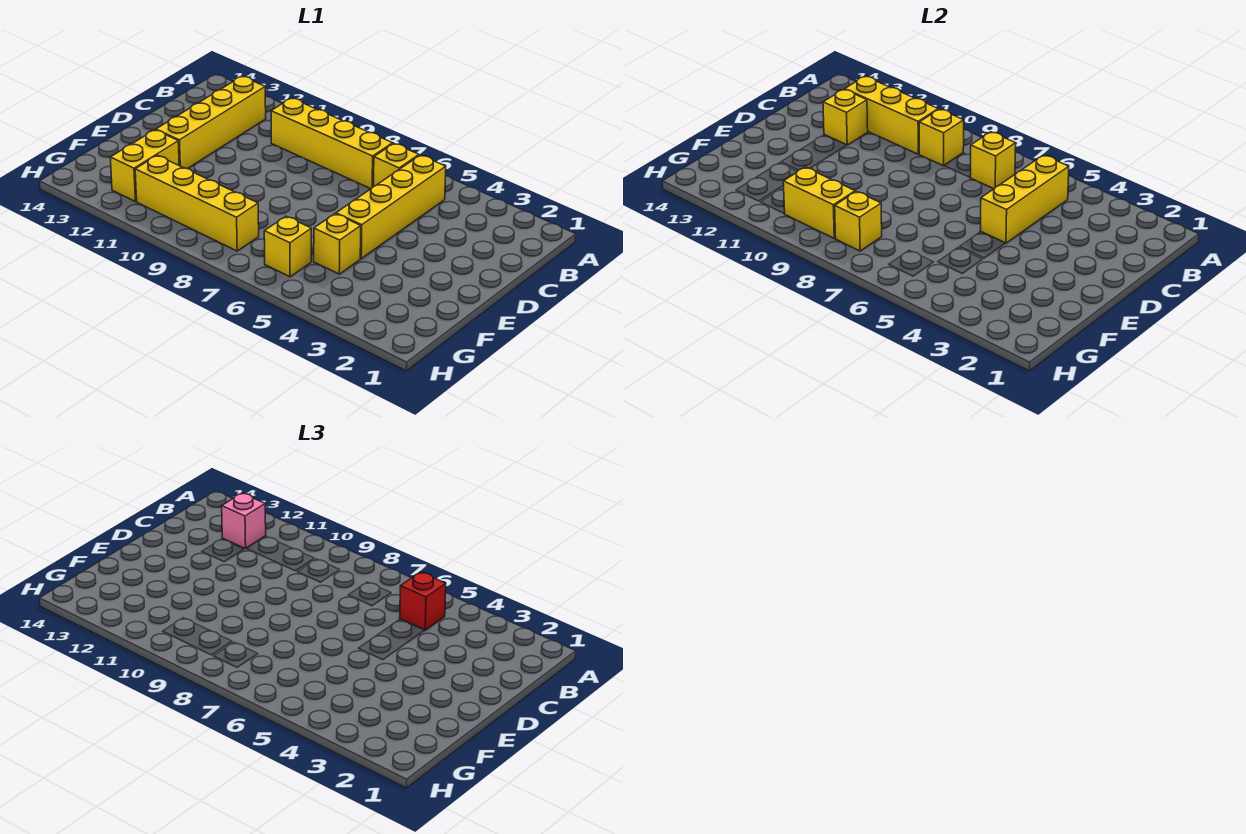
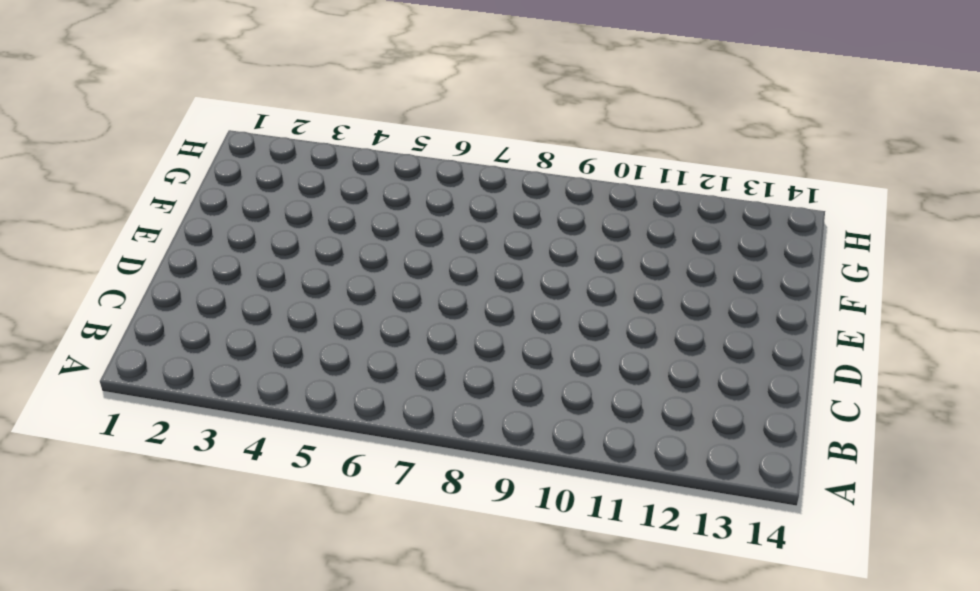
none -> yellow brick B5:E5 level 1
none -> yellow brick B6 level 1
none -> yellow brick B7:B10 level 1

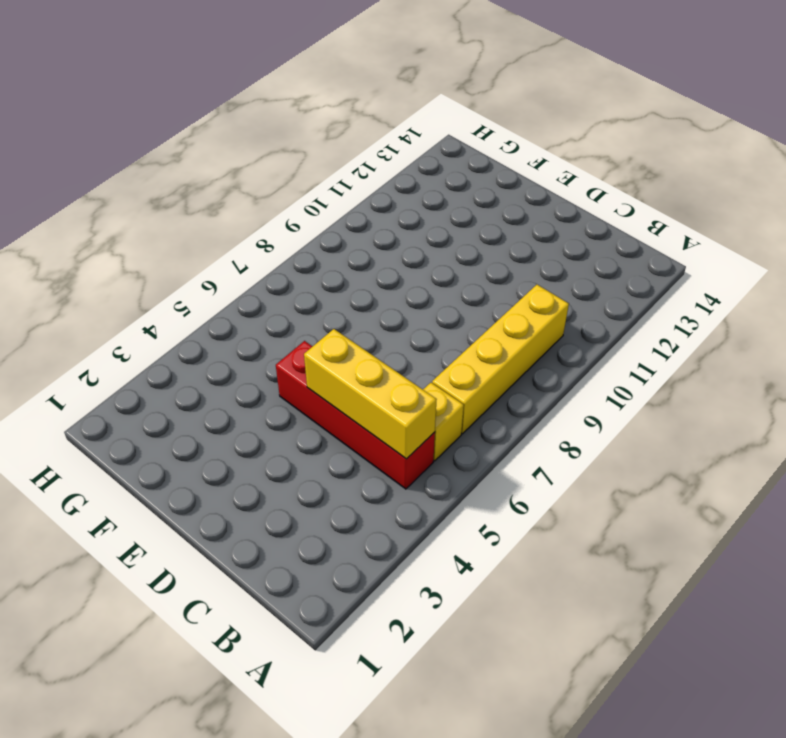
red brick B5:E5 level 1 -> yellow brick B5:E5 level 1
none -> yellow brick B12:E12 level 1
none -> yellow brick F5 level 1
none -> yellow brick F12:G12 level 1

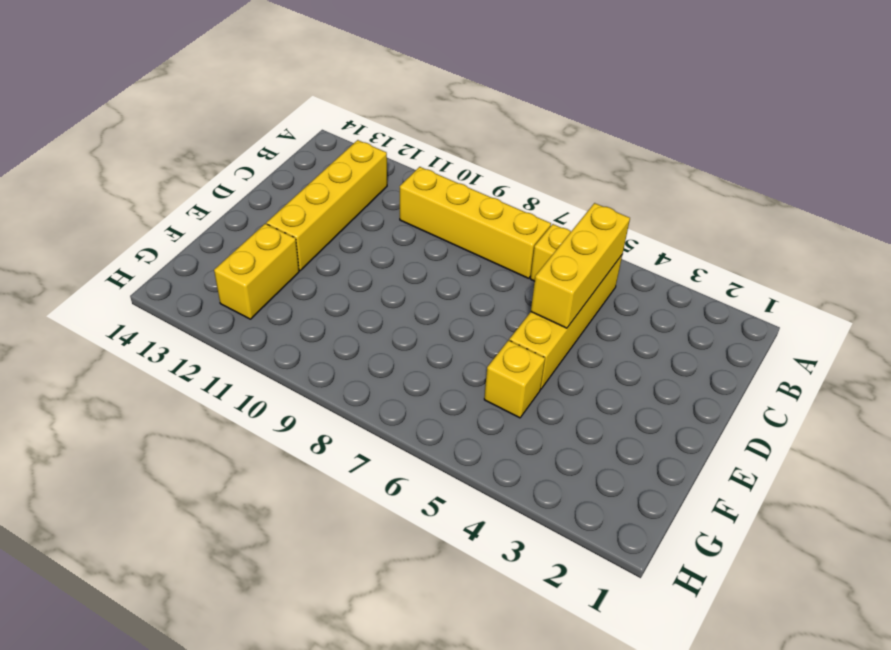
none -> yellow brick G6 level 1
none -> yellow brick G8:G11 level 1
none -> yellow brick B7 level 2

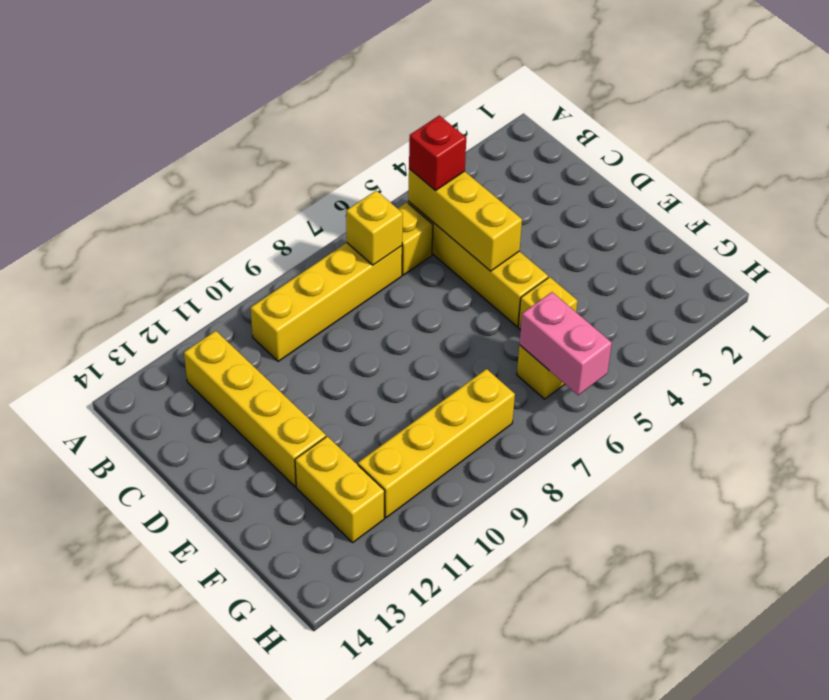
pink brick G6:H6 level 2 -> none
none -> yellow brick B9 level 2
none -> yellow brick B10:B12 level 2
none -> yellow brick C12 level 2

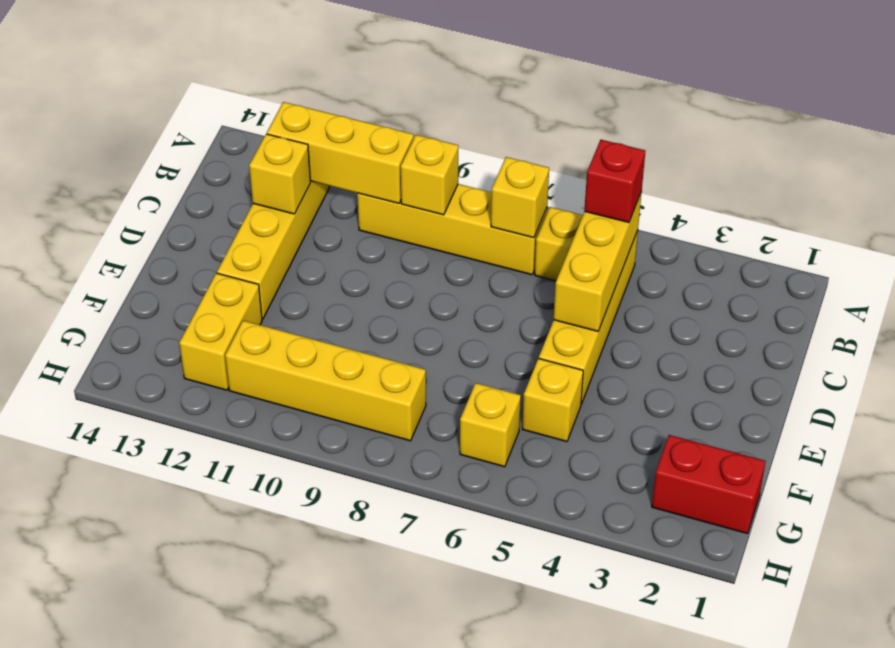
red brick G1:G2 level 1 -> none
none -> yellow brick G8 level 2
none -> yellow brick G9:G10 level 2
none -> pink brick B12 level 3

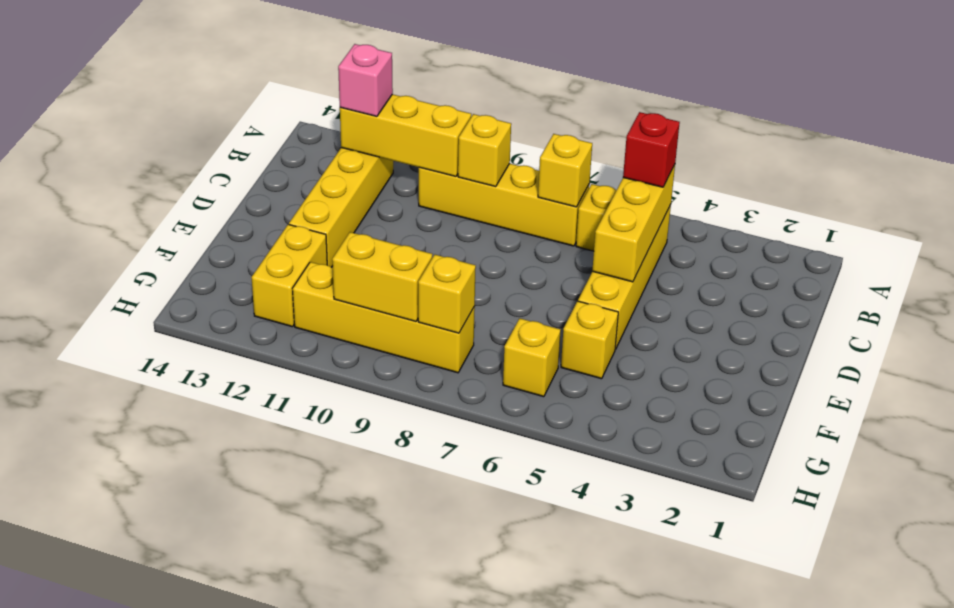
none -> yellow brick C12 level 2

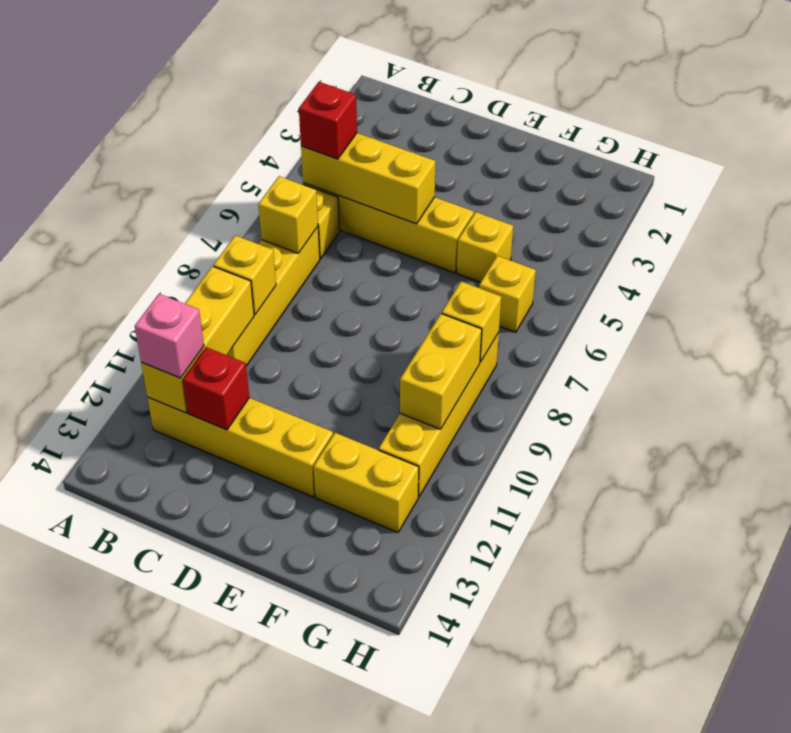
red brick C12 level 2 -> yellow brick C12 level 2

